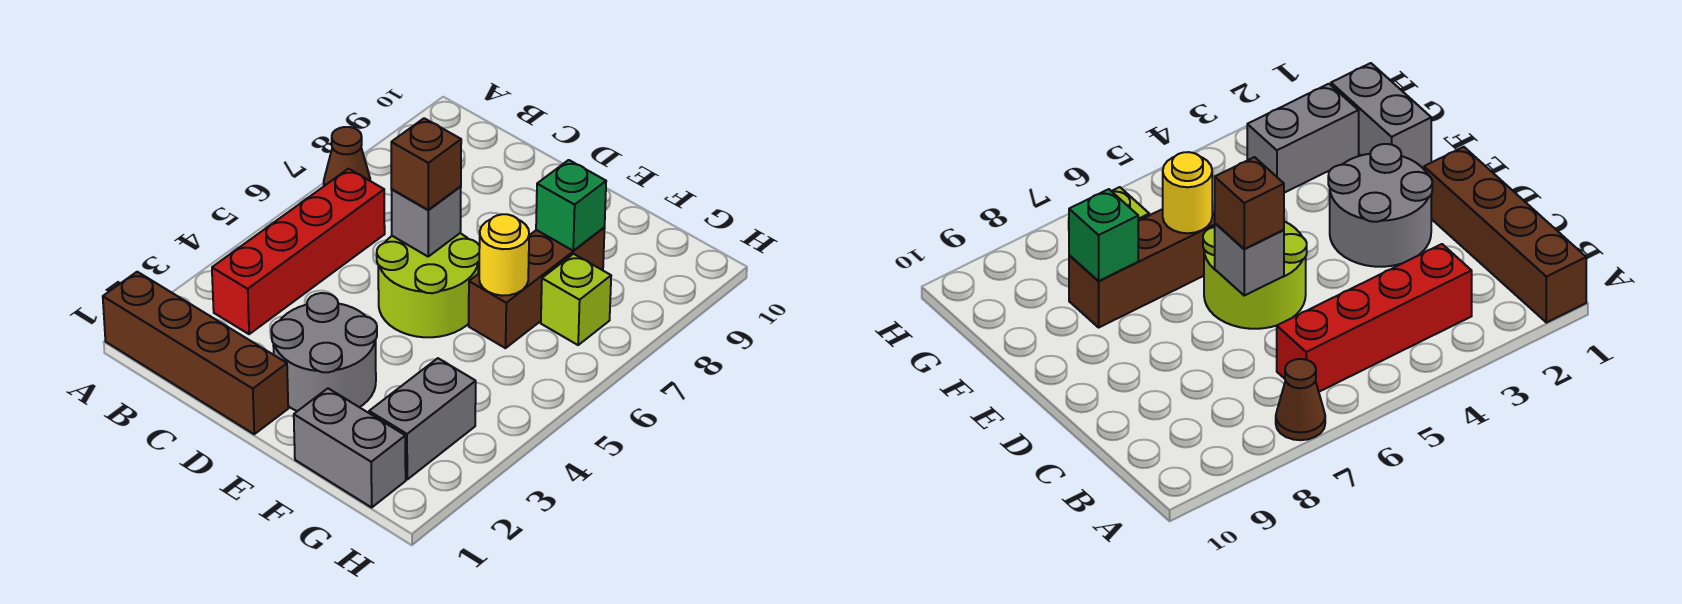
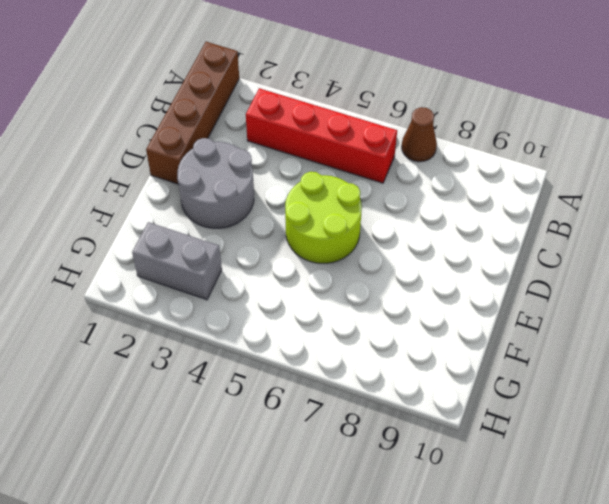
none -> grey brick F1:G1 level 1
none -> brown brick F6:F8 level 1
none -> lime brick G7 level 1

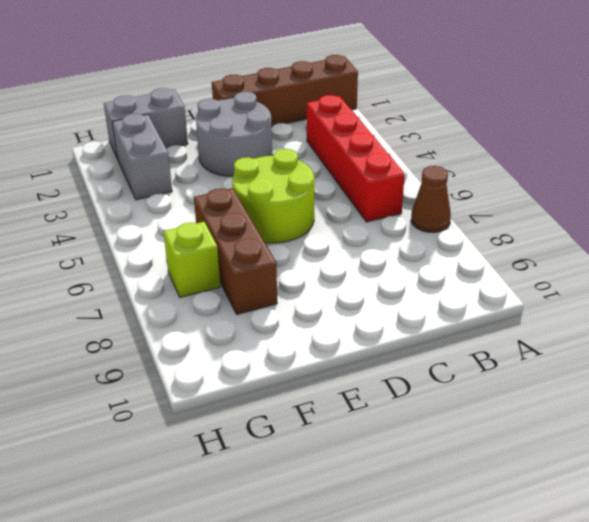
none -> grey brick D6 level 2
none -> yellow round brick F6 level 2
none -> green brick F8 level 2

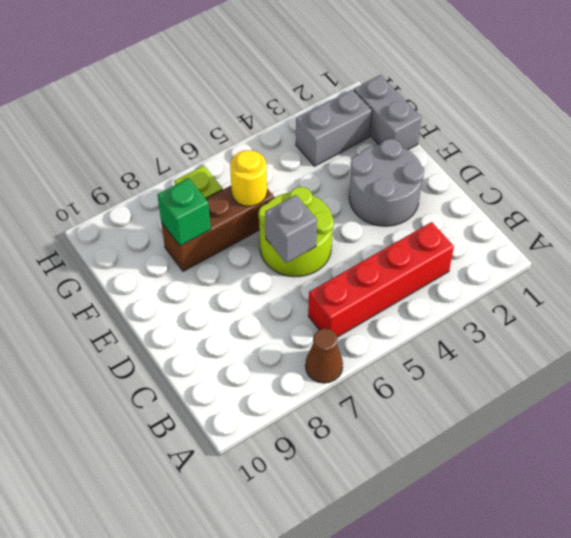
none -> brown brick A1:D1 level 1
none -> brown brick D6 level 3

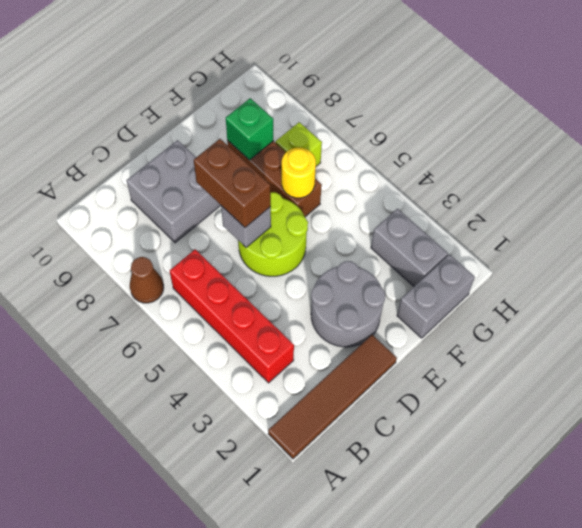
brown tile A1:D1 level 1 -> brown brick A1:D1 level 1
grey brick C8:D9 level 1 -> none
brown brick D6:D7 level 3 -> brown brick D6 level 3

